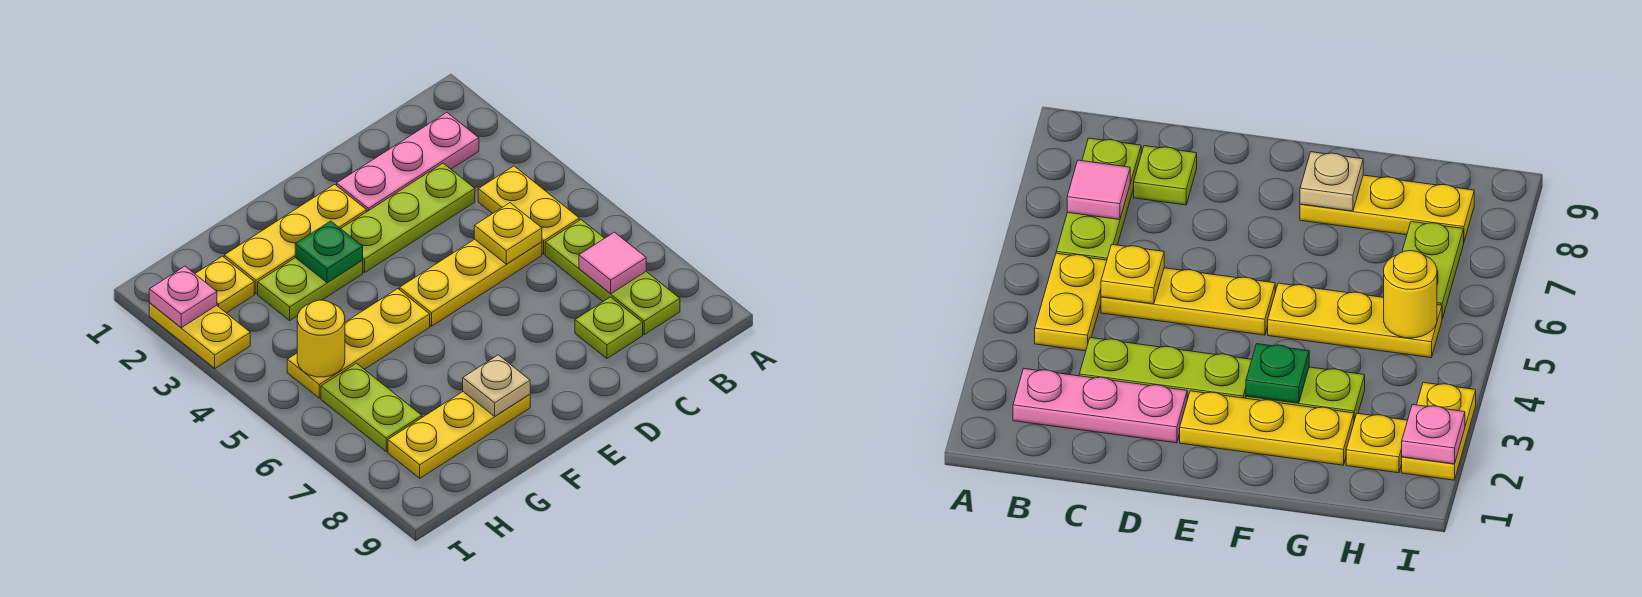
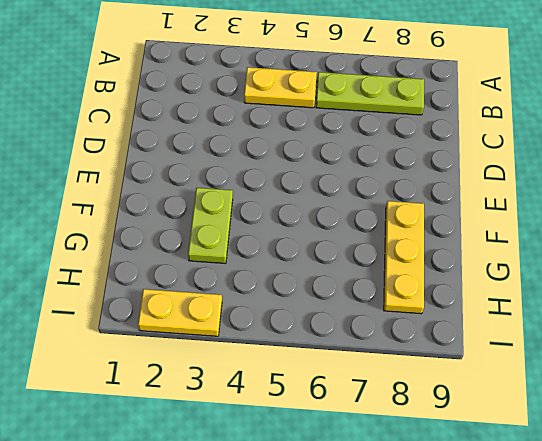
none -> pink plate B2:D2 level 1
none -> lime plate C3:E3 level 1
none -> yellow plate C5:E5 level 1

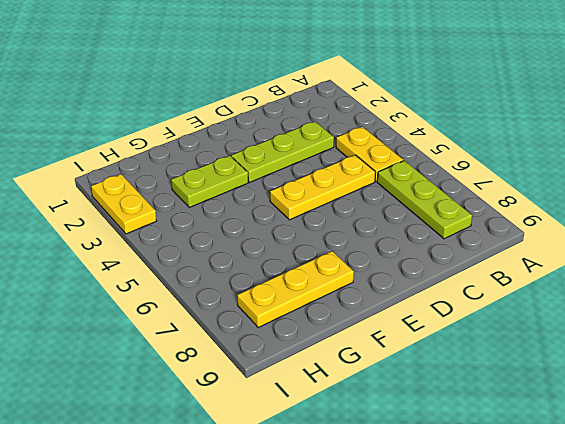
none -> pink plate B2:D2 level 1
none -> lime plate C8 level 1
none -> yellow plate E2:G2 level 1

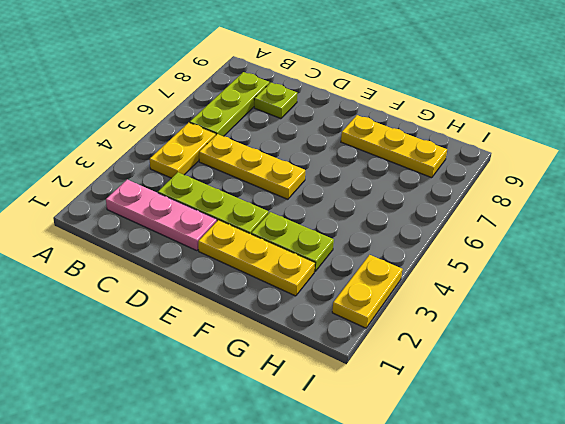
none -> yellow plate F5:H5 level 1
none -> yellow plate H2 level 1
none -> lime plate H6:H7 level 1

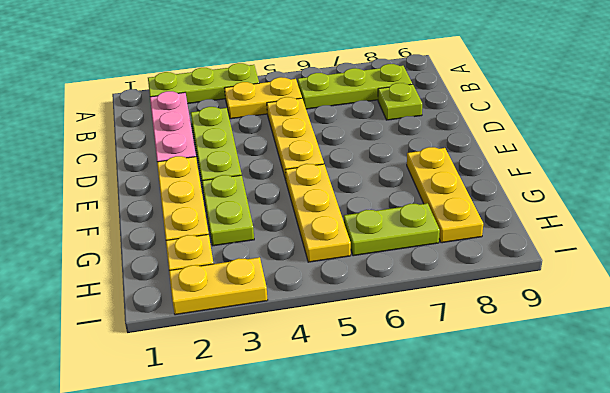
lime plate A2:A4 level 1 -> none
none -> pink tile B7 level 2
none -> yellow plate C5 level 2
none -> green plate F3 level 2

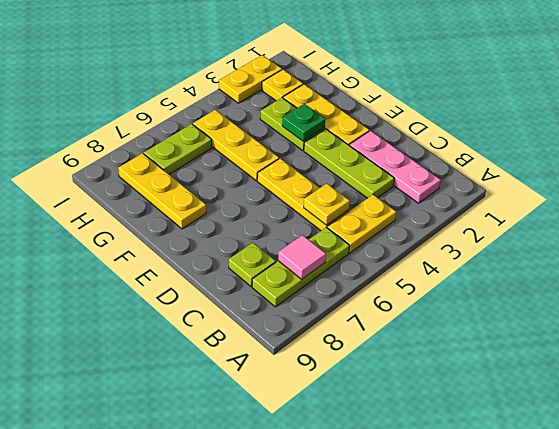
none -> tan plate F8 level 2
none -> yellow round brick H5 level 2
none -> pink plate I2 level 2

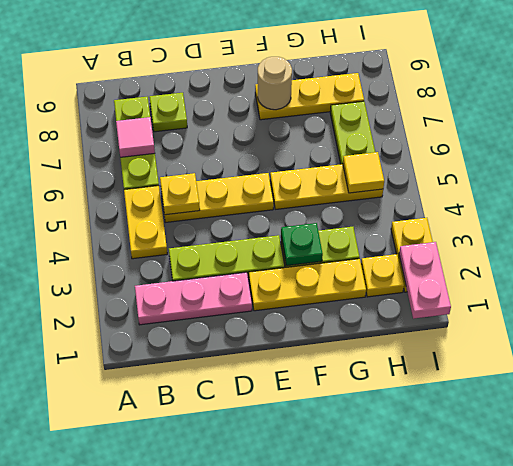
tan round brick F8 level 2 -> tan plate F8 level 2
yellow tile H5 level 2 -> yellow round brick H5 level 2
pink plate I1:I2 level 2 -> pink plate I2 level 2

